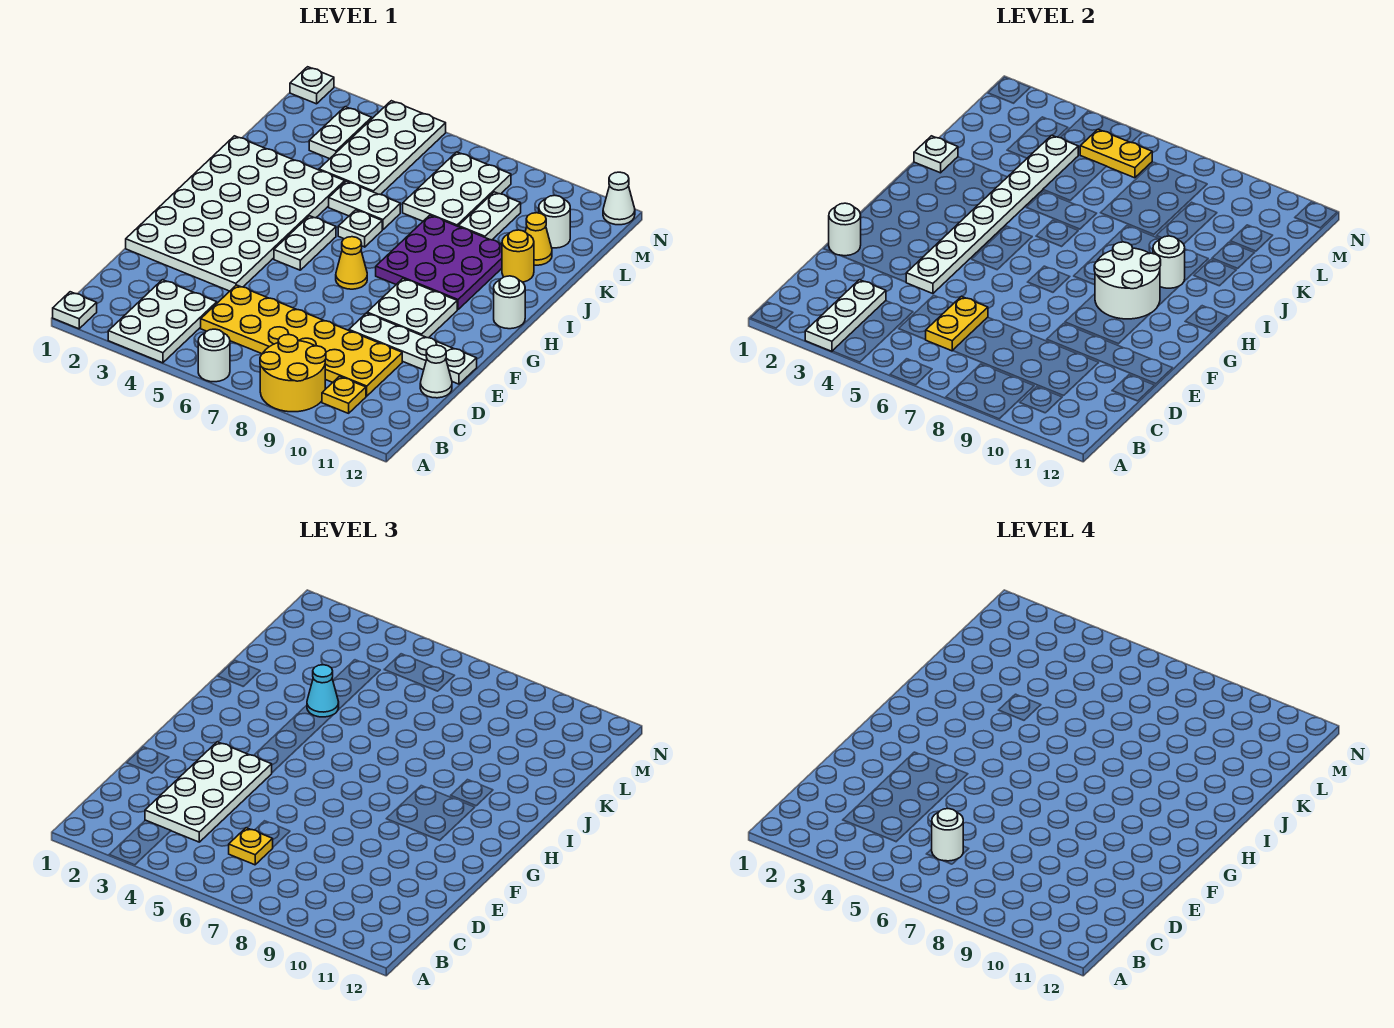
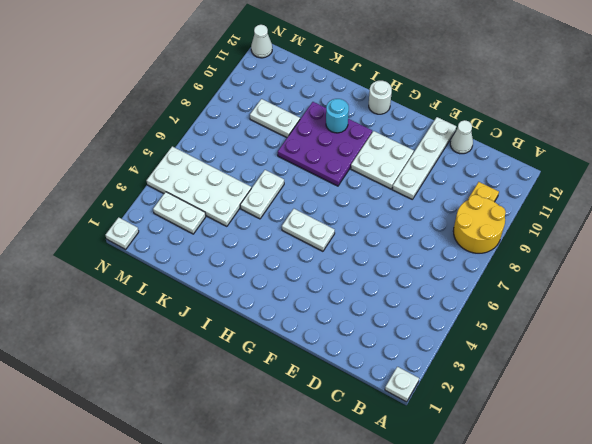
cyan round brick I10 level 2 -> white round brick I10 level 2
none -> white plate A3:C4 level 1
none -> white round brick A6 level 1
none -> yellow plate C5:D10 level 1
none -> white plate E1:J4 level 1

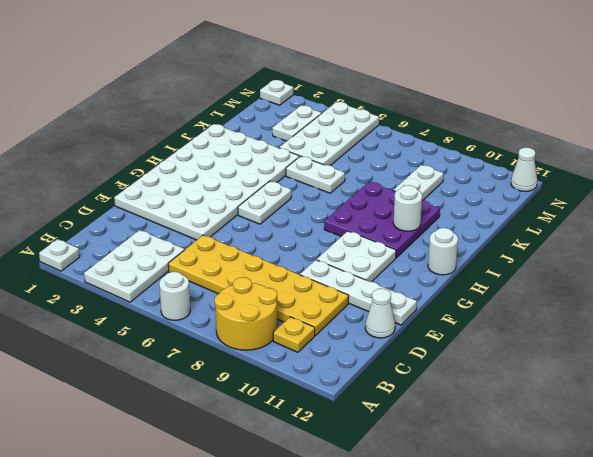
none -> yellow cone G7 level 1
none -> white plate I6 level 1
none -> yellow round brick J11 level 1
none -> white plate K7:M8 level 1

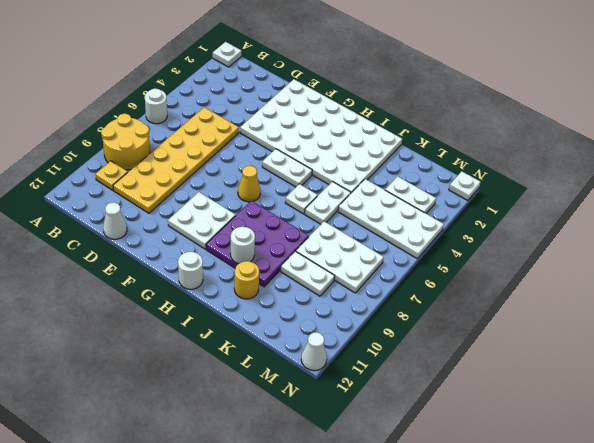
none -> white plate A3:C4 level 1
none -> white plate E9:E12 level 1
none -> yellow cone K11 level 1
none -> white round brick L11 level 1

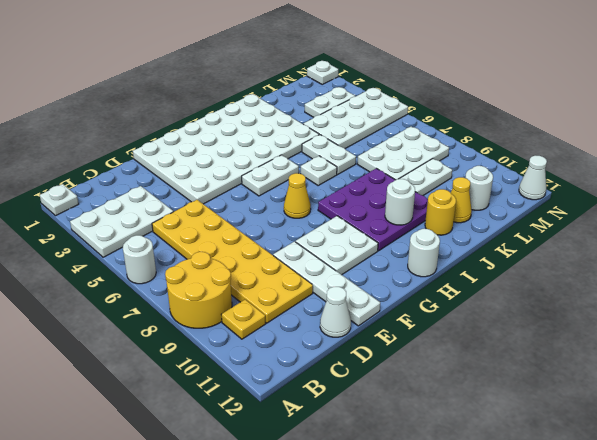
none -> white plate A3:C3 level 2
none -> yellow plate C6:D6 level 2
none -> white round brick E1 level 2
none -> white plate E4:L4 level 2

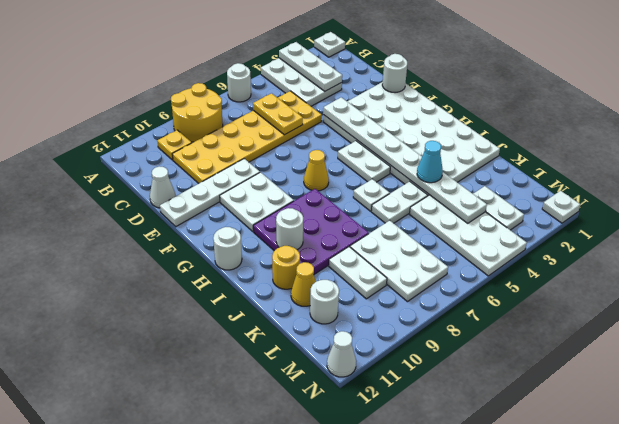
none -> white round brick G9:H10 level 2
none -> white plate J1 level 2
none -> yellow plate M5:M6 level 2
none -> white plate C3:F4 level 3

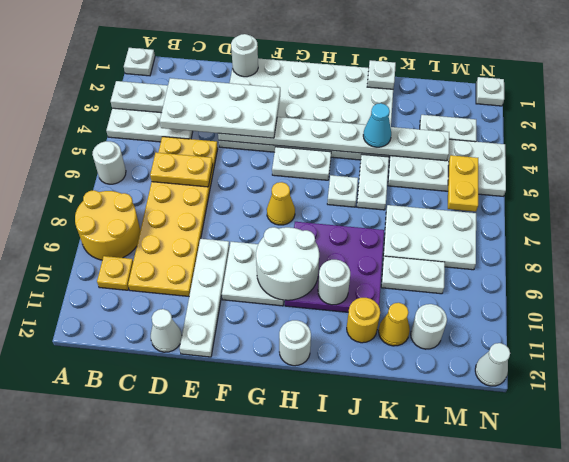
none -> yellow plate C6 level 3
none -> white round brick C6 level 4

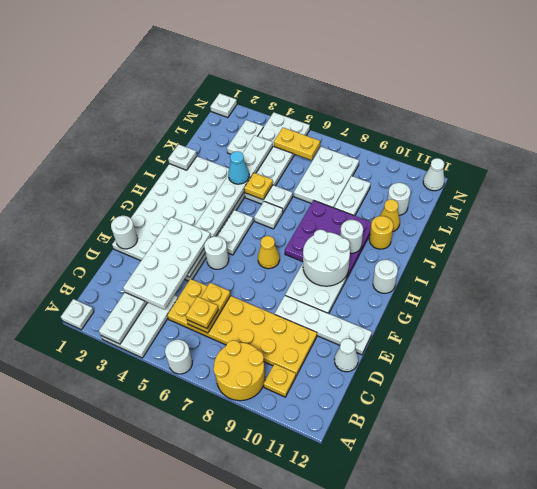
white round brick F5 level 1 -> white round brick C6 level 4
yellow plate J5 level 2 -> none

